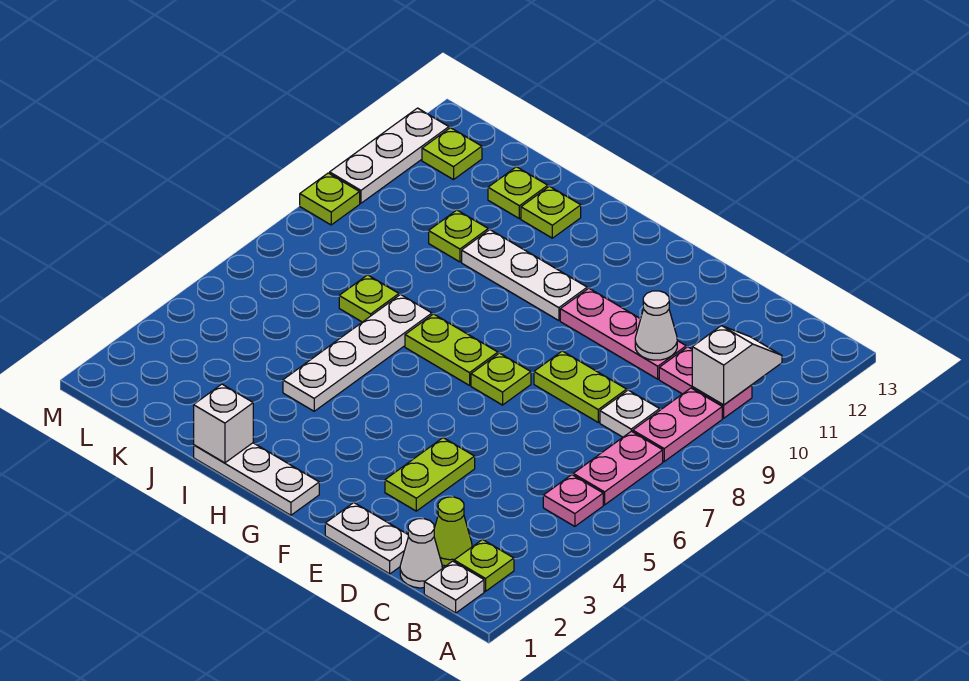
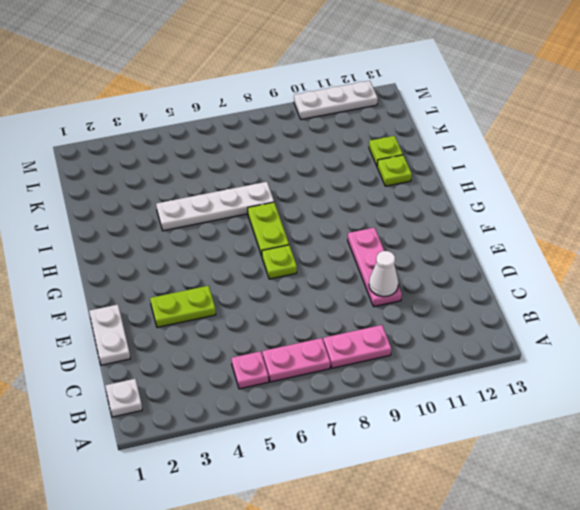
none -> lime plate B2 level 1
none -> pink plate B10:C10 level 1
none -> white cone C1 level 1

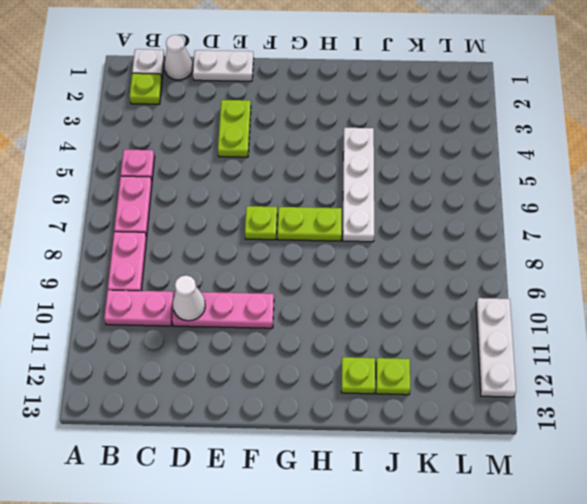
none -> lime cone C2 level 1
none -> white plate C8 level 1
none -> lime plate D8:E8 level 1

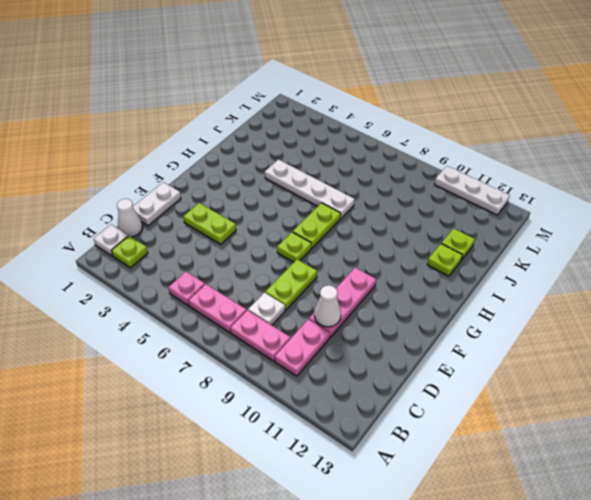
none -> lime cone C2 level 1
none -> white plate G1:I1 level 1
none -> white plate G10:I10 level 1

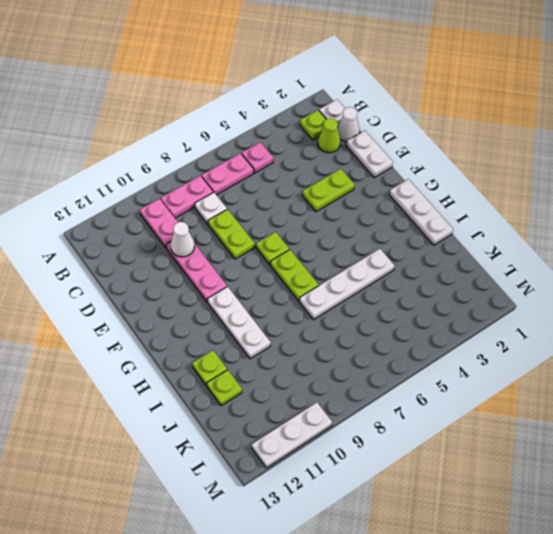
none -> lime plate J7 level 1
none -> lime plate J10 level 1
none -> lime plate L12 level 1

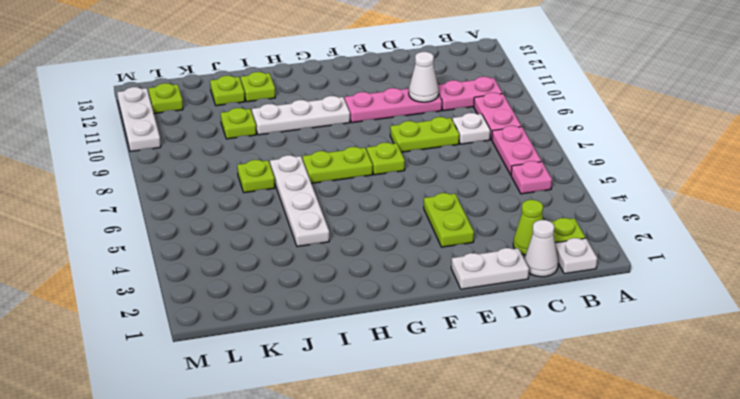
none -> white plate G1:I1 level 1
none -> lime plate M9 level 1
none -> white slope B10:B11 level 2 top 10

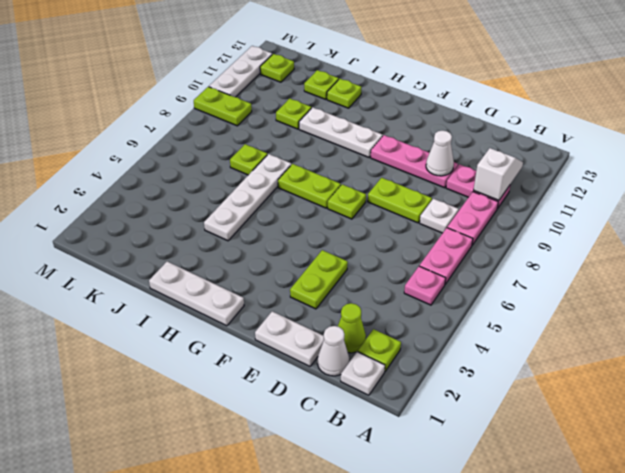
lime plate L9:M9 level 1 -> lime plate M9 level 1
none -> white brick I1 level 2

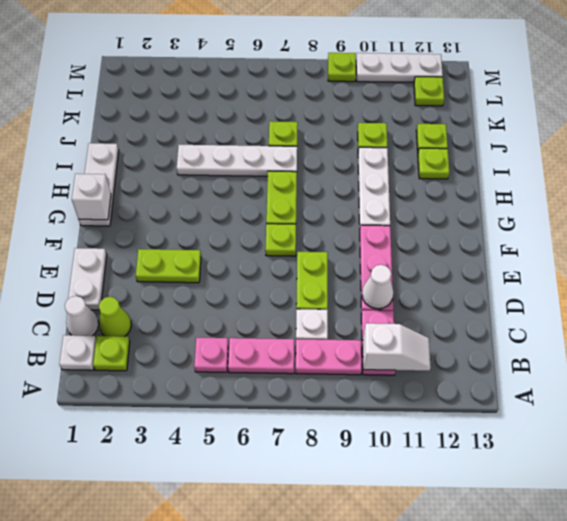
white brick G1 level 2 -> white brick I1 level 2

